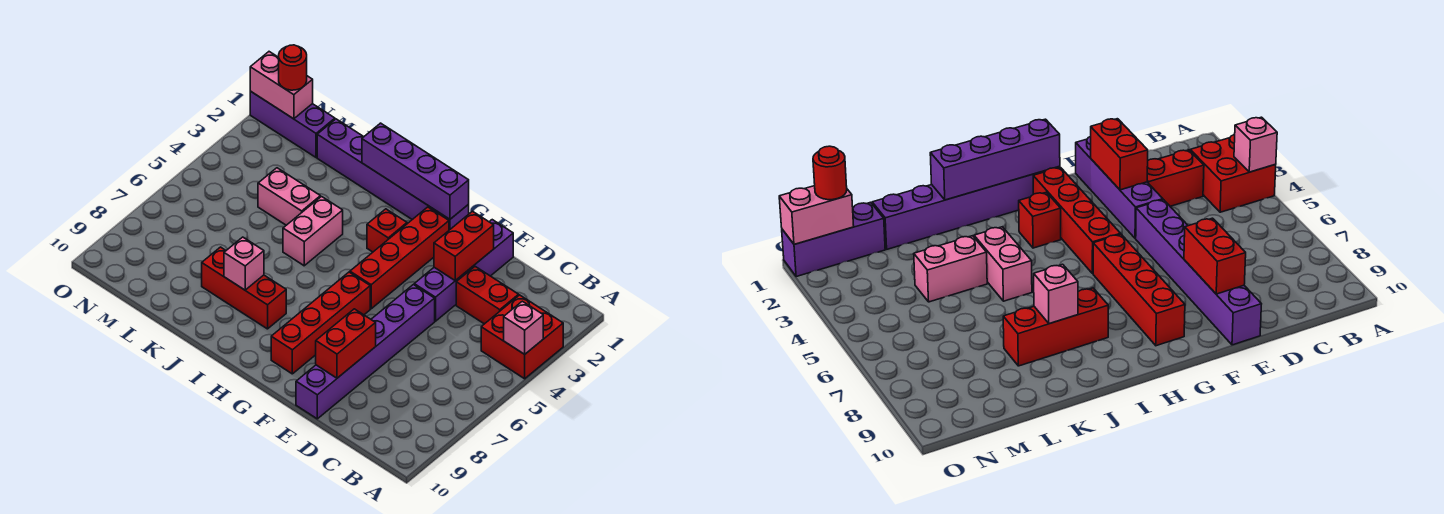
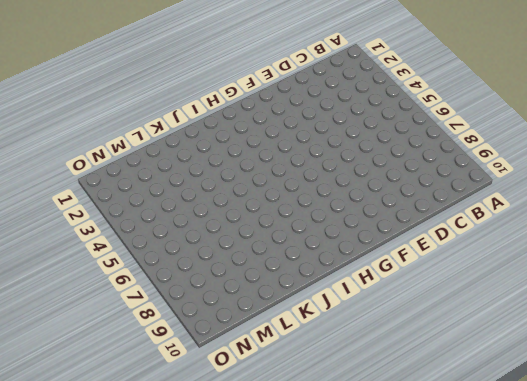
none -> red brick A3:B4 level 1
none -> red brick C3:D3 level 1
none -> purple brick E1:E4 level 1

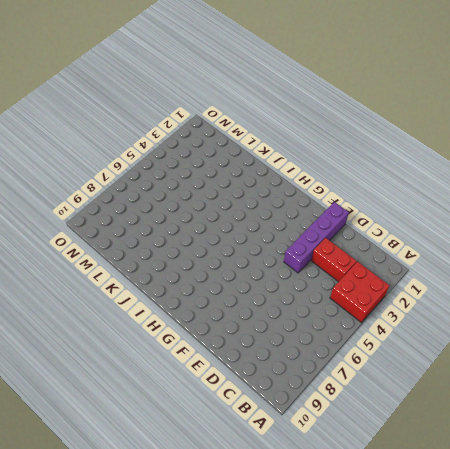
none -> purple brick E5:E10 level 1
none -> purple brick G1:L1 level 1
none -> red brick G2:G5 level 1

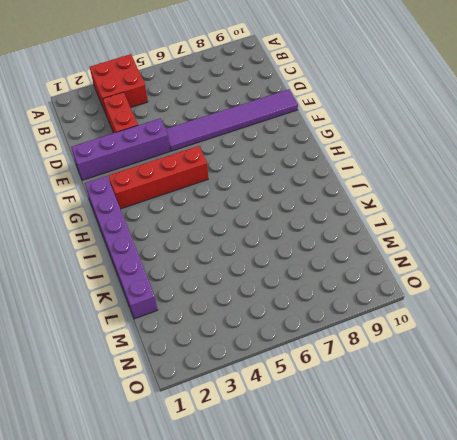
purple tile E5:E10 level 1 -> purple brick E5:E10 level 1
none -> red brick G6:G9 level 1
none -> red brick H3 level 1
none -> red brick I8:K8 level 1

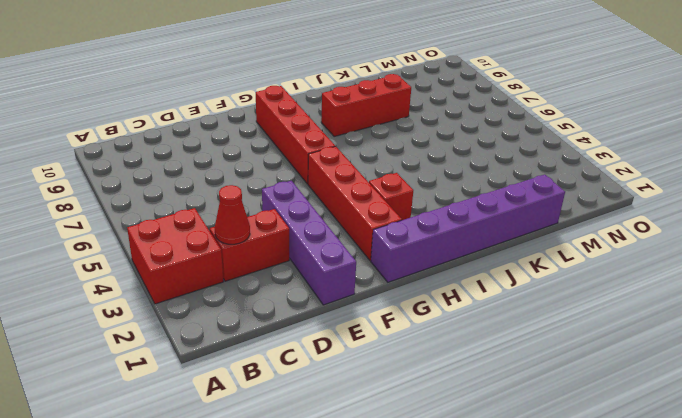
red cone C3 level 2 -> none
none -> purple brick E5:E10 level 1
none -> pink brick J4:J5 level 1
none -> pink brick K4:L4 level 1

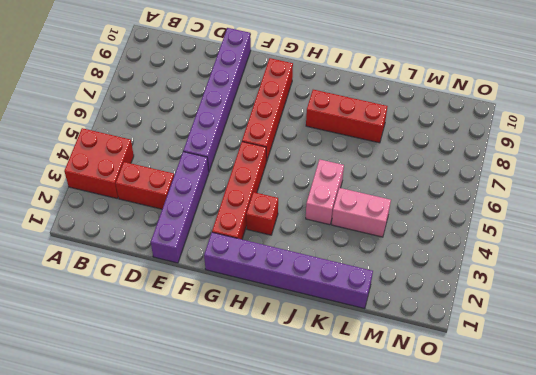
none -> purple brick M1:O1 level 1
none -> pink brick A4 level 2
none -> red brick E2:E3 level 2

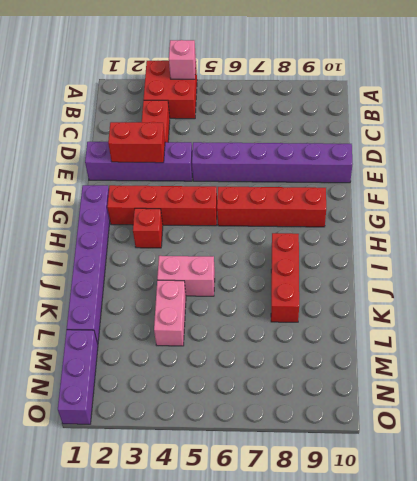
none -> red brick E8:E9 level 2
none -> purple brick G1:J1 level 2
none -> pink brick J8 level 2

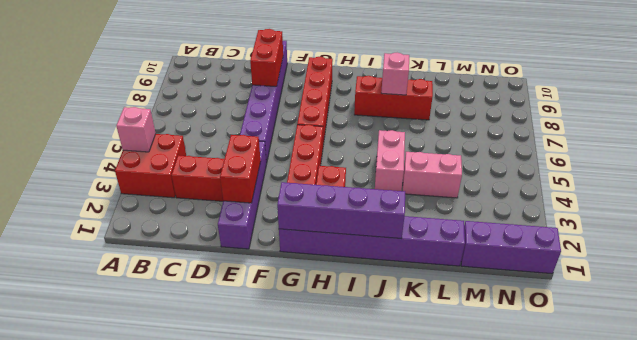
none -> pink brick N1:O1 level 2
none -> red round brick N1 level 3

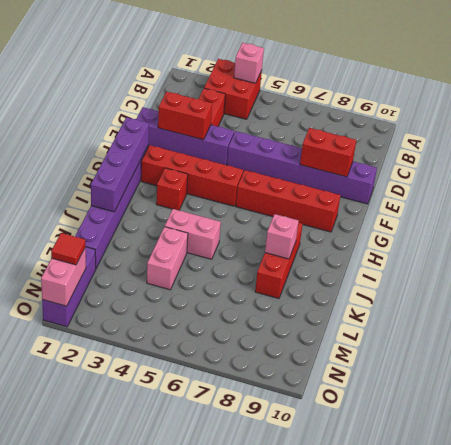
red tile N1 level 3 -> red round brick N1 level 3

